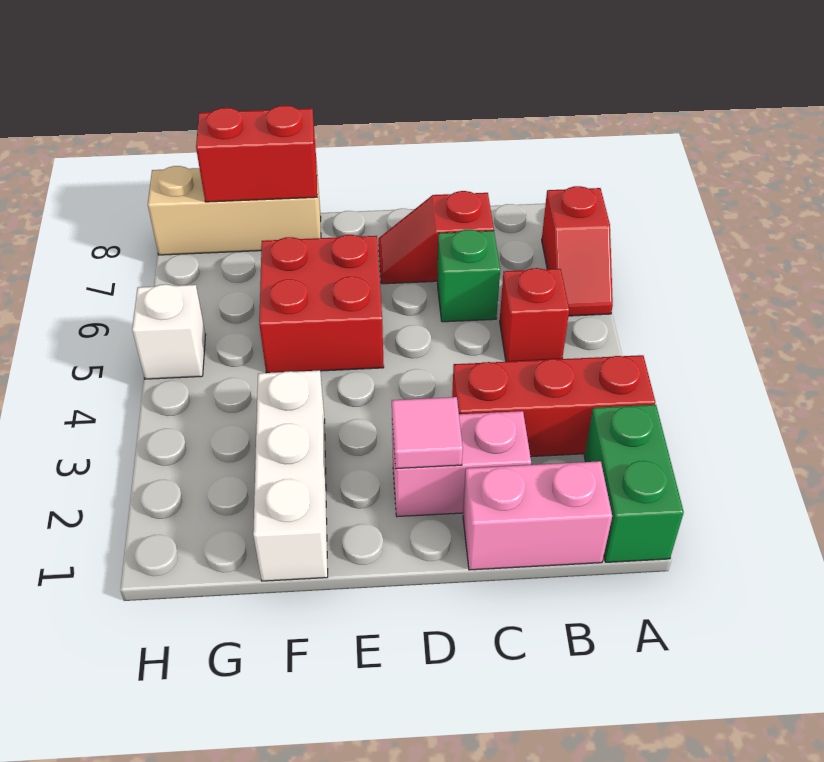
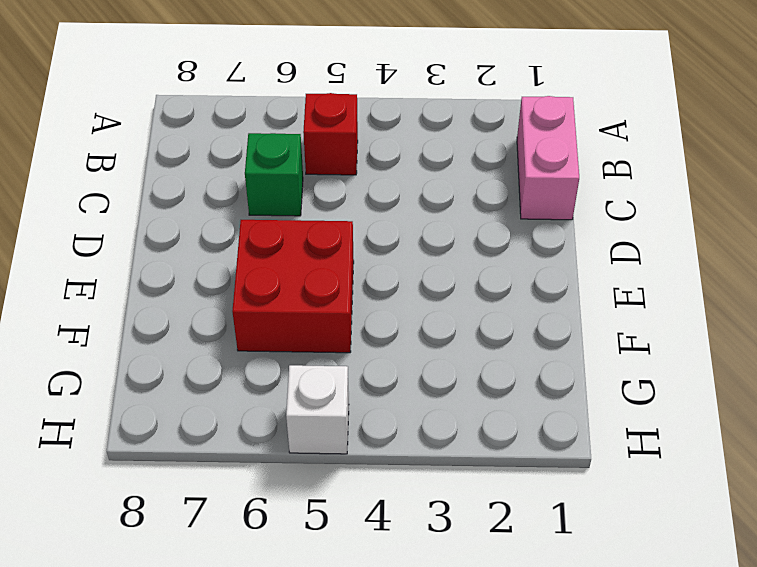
none -> green brick A1:A2 level 1
none -> red brick A3:C3 level 1
none -> red slope A6:A7 level 1 top 7

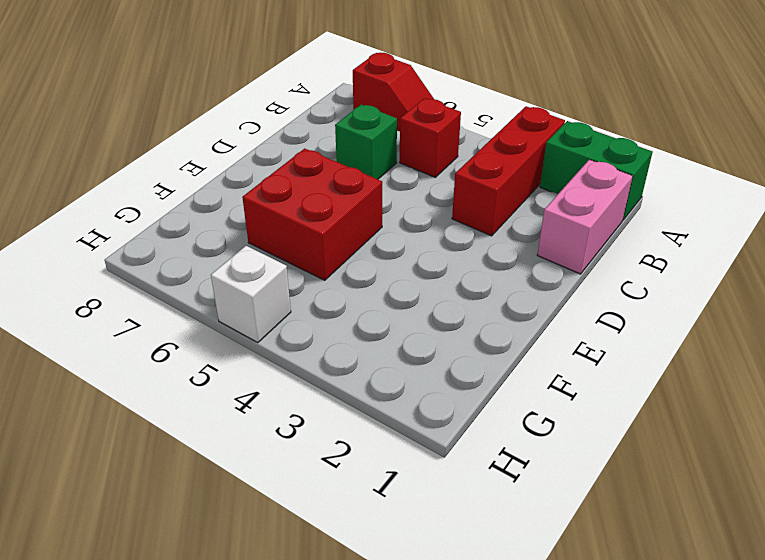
none -> pink brick C2:D2 level 1
none -> red slope C7:D7 level 1 top C
none -> white brick F1:F3 level 1

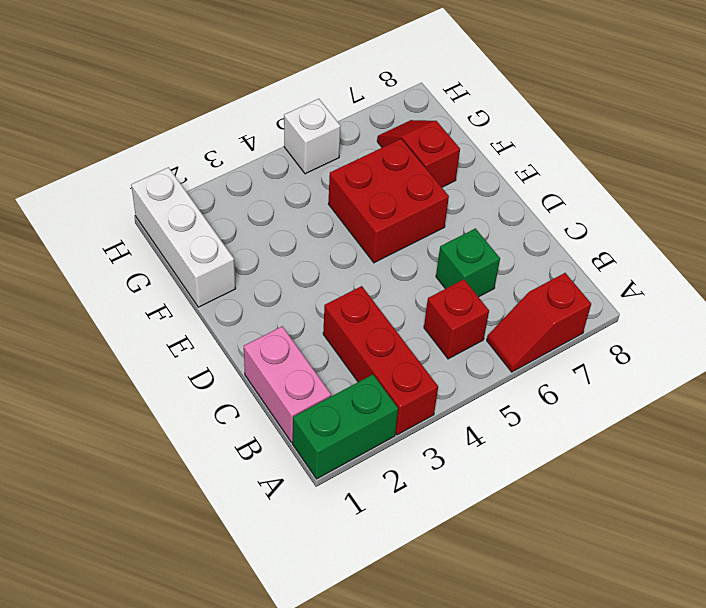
white brick F1:H1 level 1 -> white brick F1:F3 level 1
red slope F7:G7 level 1 top F -> red slope C7:D7 level 1 top C
none -> pink brick C2:D2 level 1
none -> tan brick F8:H8 level 1
none -> pink tile D2 level 2

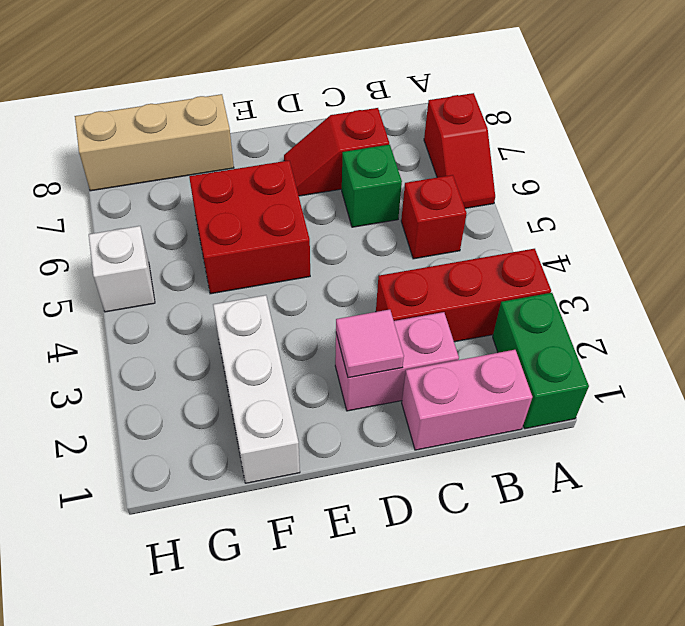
none -> red brick F8:G8 level 2

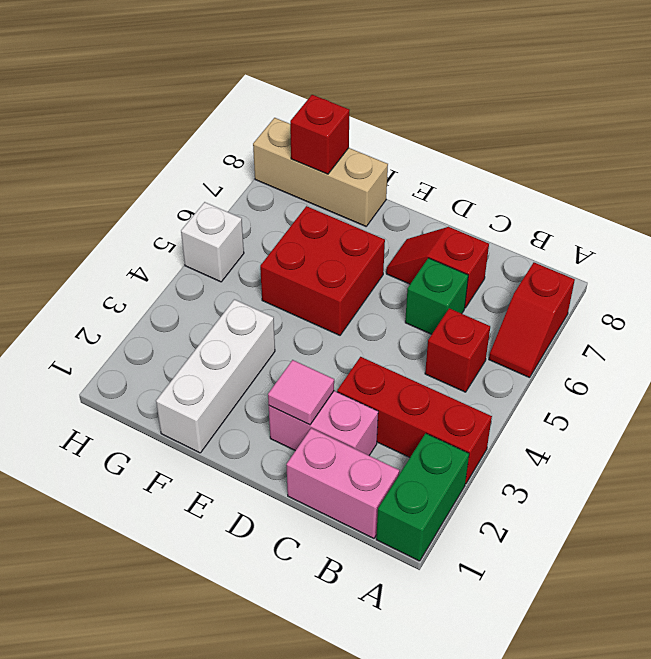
red brick G8 level 2 -> red brick F8:G8 level 2

